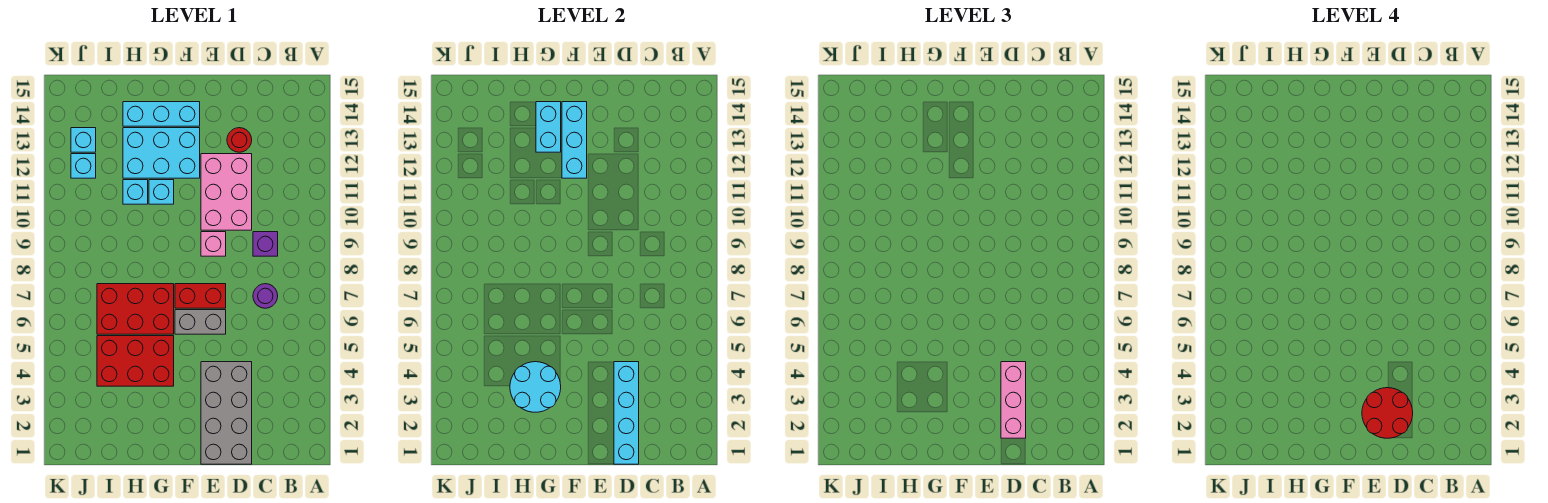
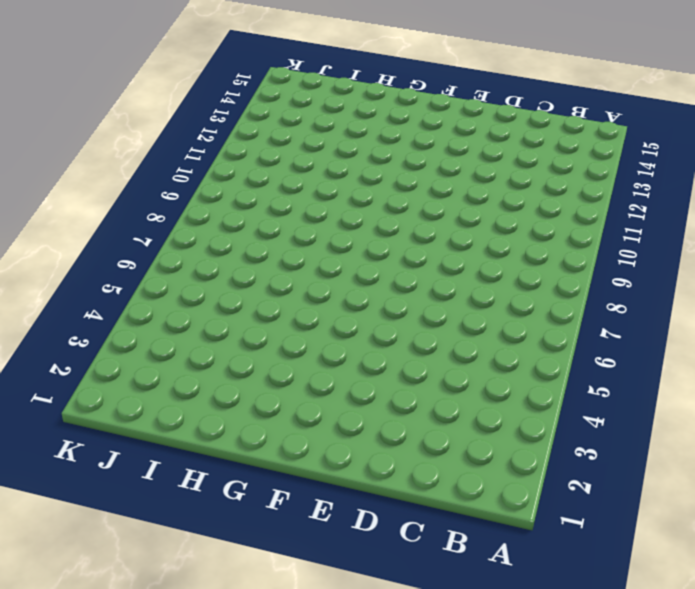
none -> purple round brick C7 level 1
none -> purple brick C9 level 1
none -> grey brick D1:E4 level 1

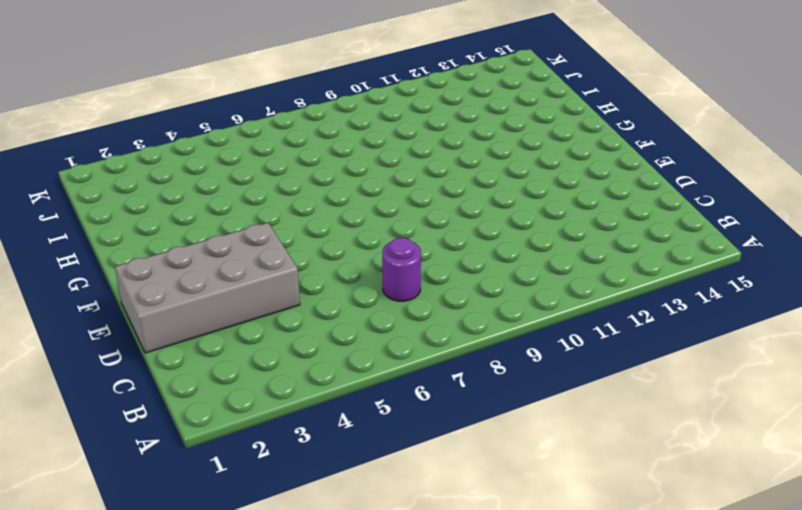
none -> purple brick C9 level 1
none -> pink brick D10:E12 level 1
none -> red round brick D13 level 1

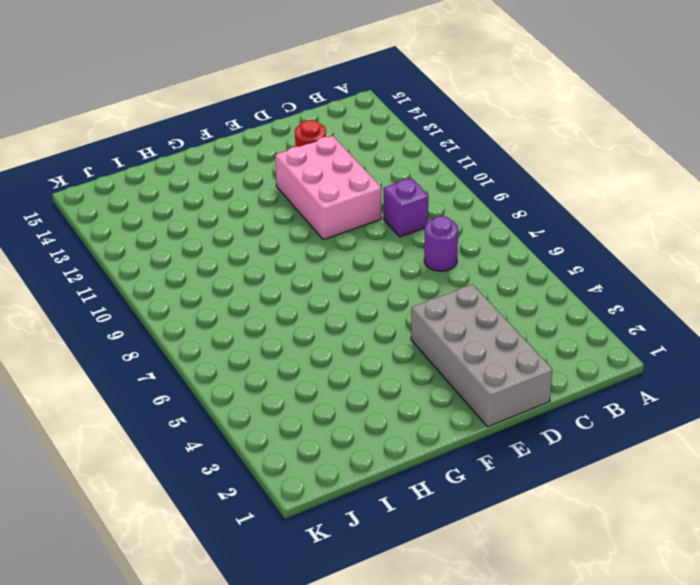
none -> grey brick E6:F6 level 1
none -> red brick E7:F7 level 1
none -> pink brick E9 level 1

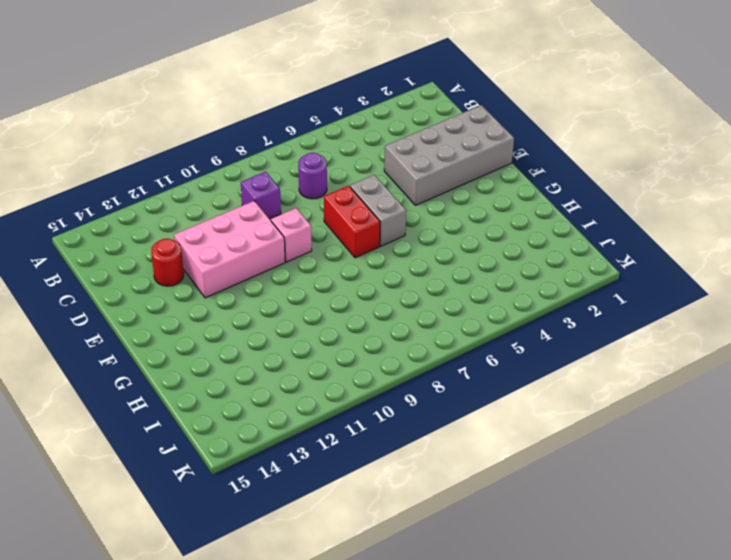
none -> cyan brick F12:H13 level 1
none -> cyan brick F14:H14 level 1
none -> red brick G4:I5 level 1

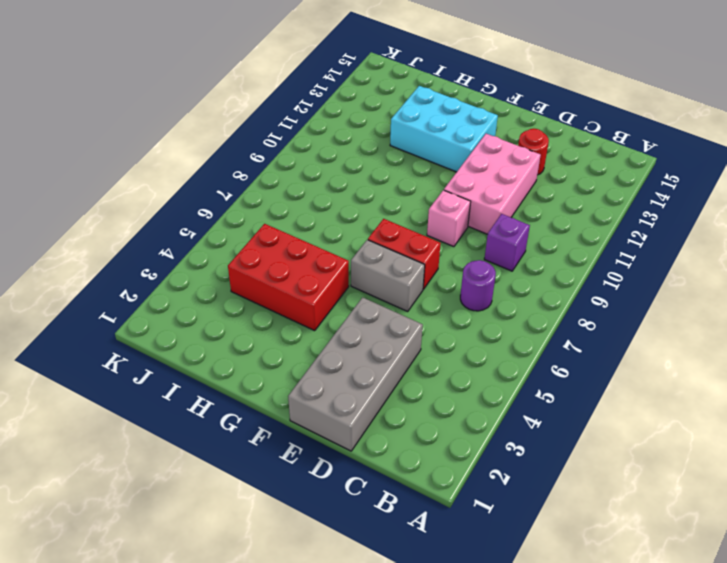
none -> cyan brick F14:H14 level 1
none -> red brick G6:I7 level 1
none -> cyan brick G11 level 1

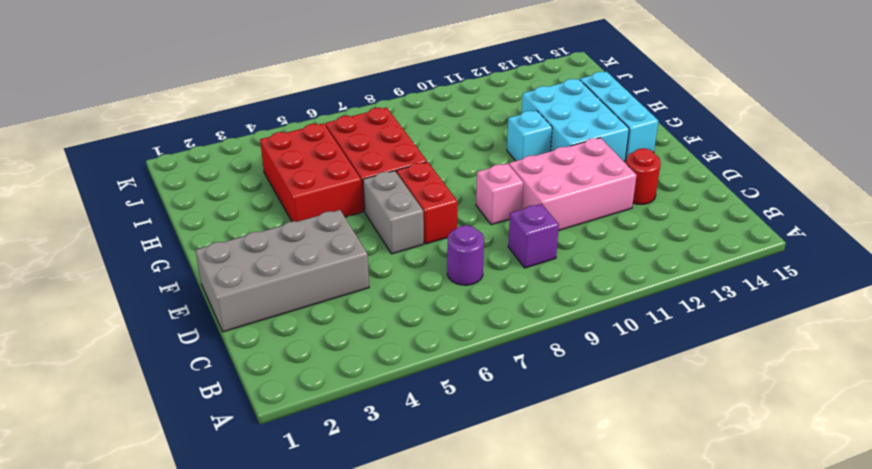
none -> cyan brick H11 level 1
none -> cyan brick J12 level 1
none -> cyan brick J13 level 1

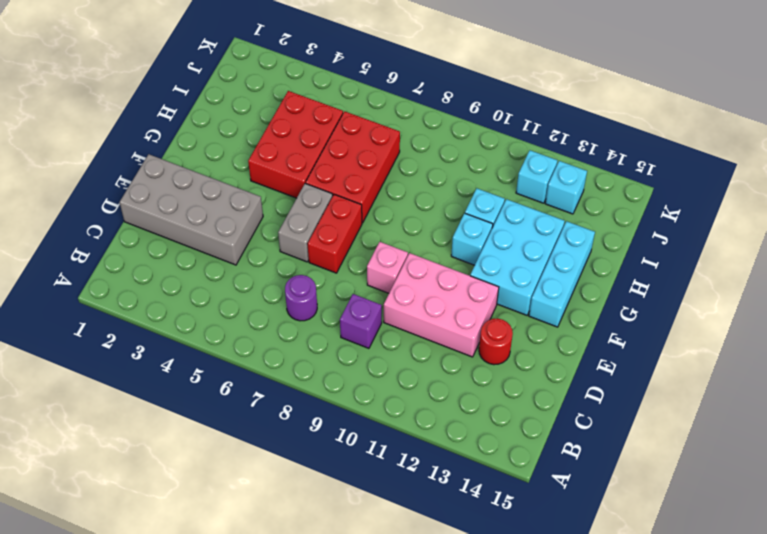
none -> cyan brick D1:D4 level 2
none -> cyan brick F12:F14 level 2
none -> cyan round brick G3:H4 level 2

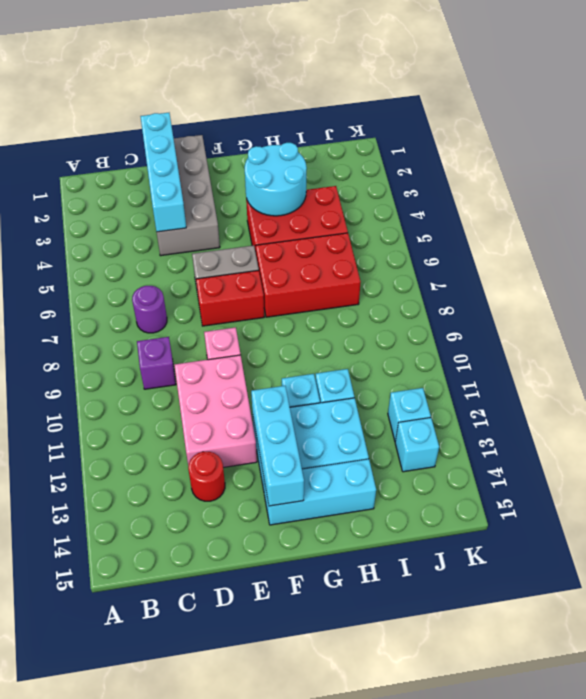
none -> cyan brick G13:G14 level 2
none -> pink brick D2:D4 level 3
none -> red round brick D2:E3 level 4

